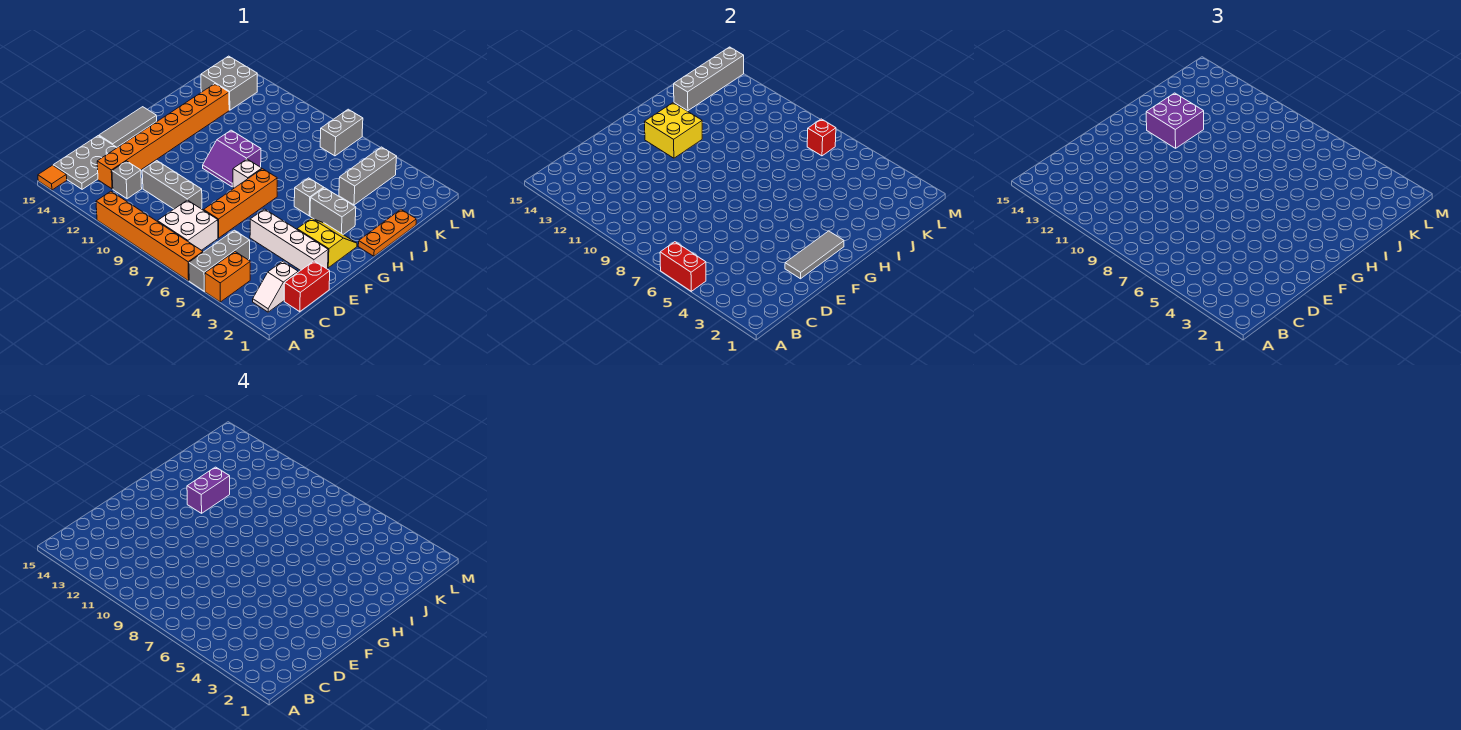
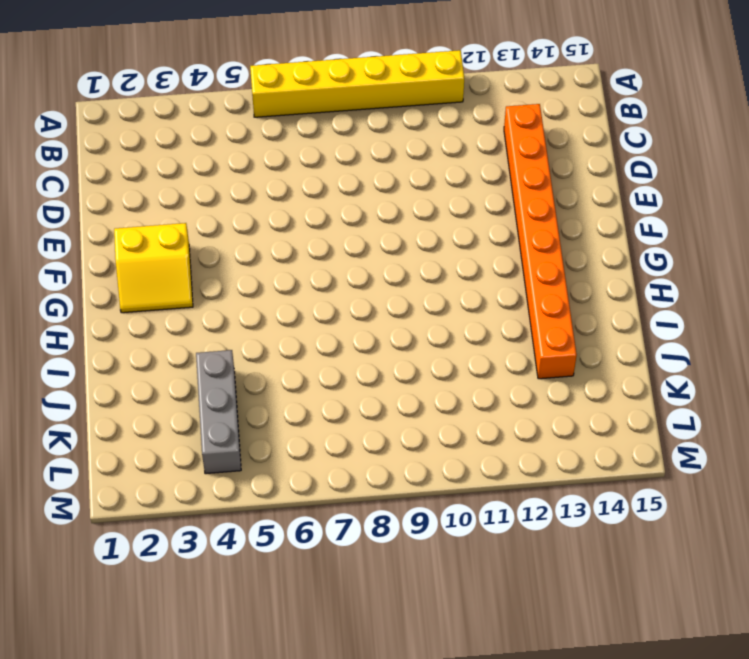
yellow brick A6:A11 level 1 -> orange brick A6:A11 level 1
none -> orange brick A4:B4 level 1
none -> grey brick A5:C5 level 1
none -> orange tile A15 level 1
none -> white slope B2:C2 level 1 top C

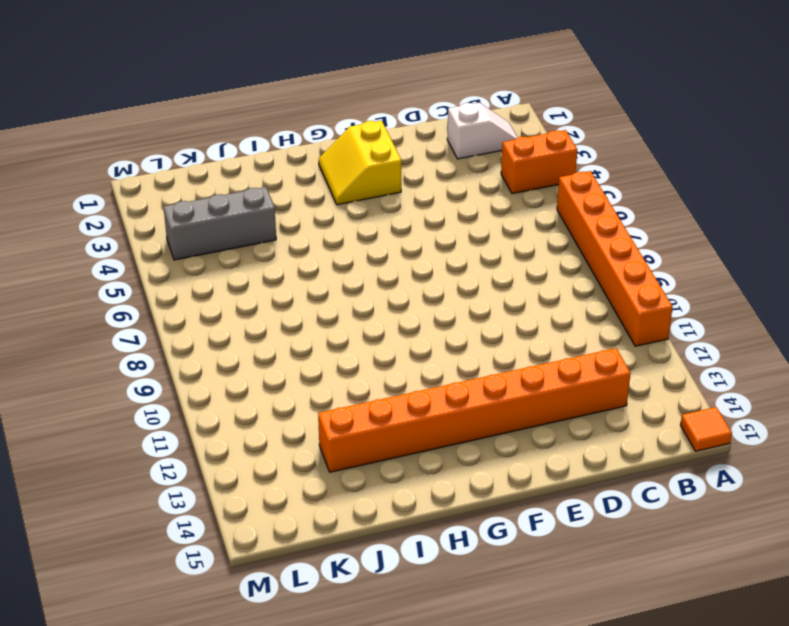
none -> grey brick A5:C5 level 1
none -> white brick B7:C8 level 1
none -> grey plate B14:D15 level 1
none -> red brick C1:D1 level 1

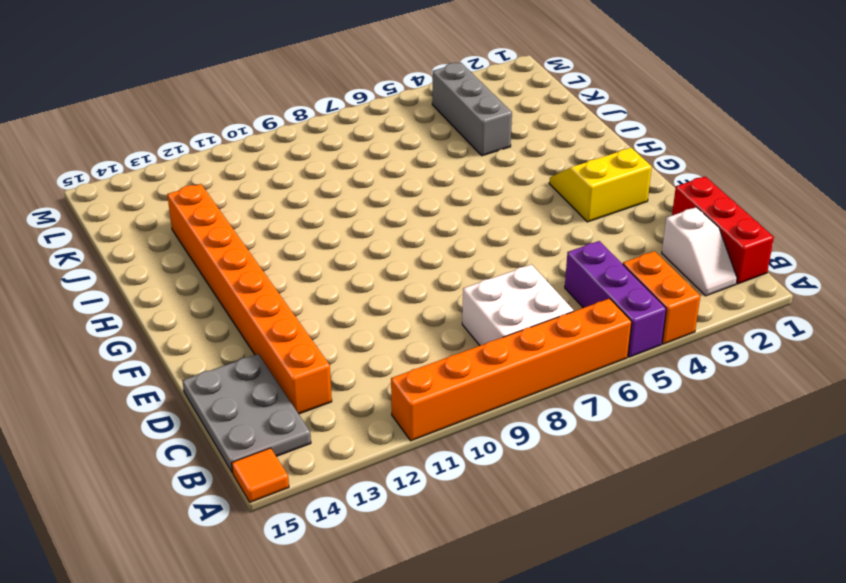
purple brick A5:C5 level 1 -> grey brick A5:C5 level 1
red brick B1:D1 level 1 -> red brick C1:D1 level 1
none -> grey brick C12 level 1
none -> orange brick D7:G7 level 1
none -> grey brick D9:D11 level 1
none -> white brick E2:E5 level 1

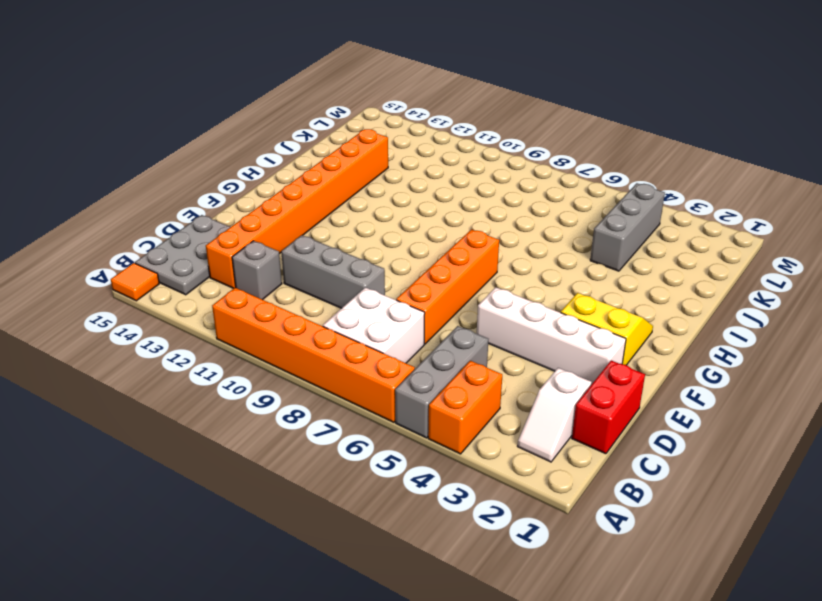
none -> grey tile E15:G15 level 1
none -> white brick G8 level 1
none -> purple slope G9:H10 level 1 top H
none -> orange plate H1:J1 level 1

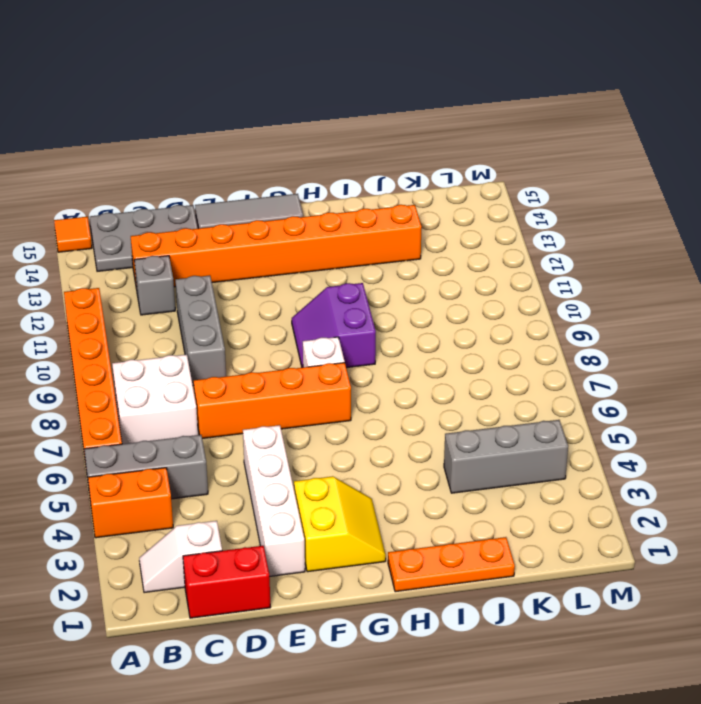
none -> grey brick H3:H4 level 1
none -> grey brick H5 level 1
none -> grey brick K13:L14 level 1
none -> grey brick L7:M7 level 1

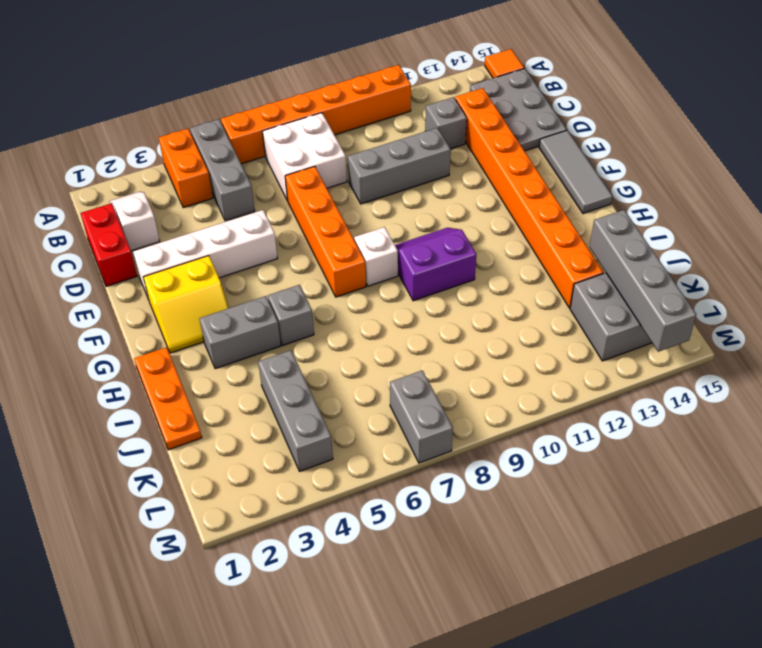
none -> red brick A5:A6 level 2
none -> grey tile E2:G2 level 2
none -> yellow brick G12:H13 level 2
none -> red brick L7 level 2

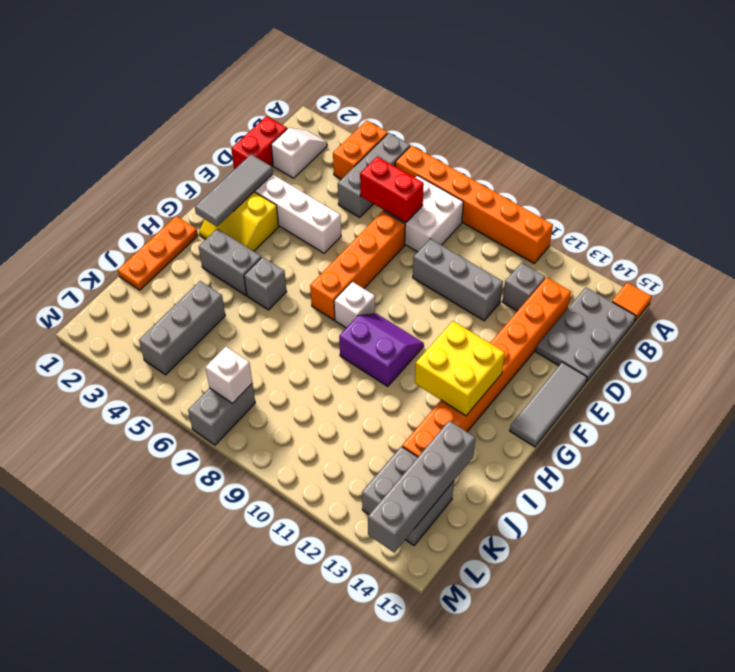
red brick C6:C7 level 2 -> red brick A5:A6 level 2
white brick L7 level 2 -> red brick L7 level 2
none -> purple brick H12:I13 level 3
none -> purple brick H12:I12 level 4

